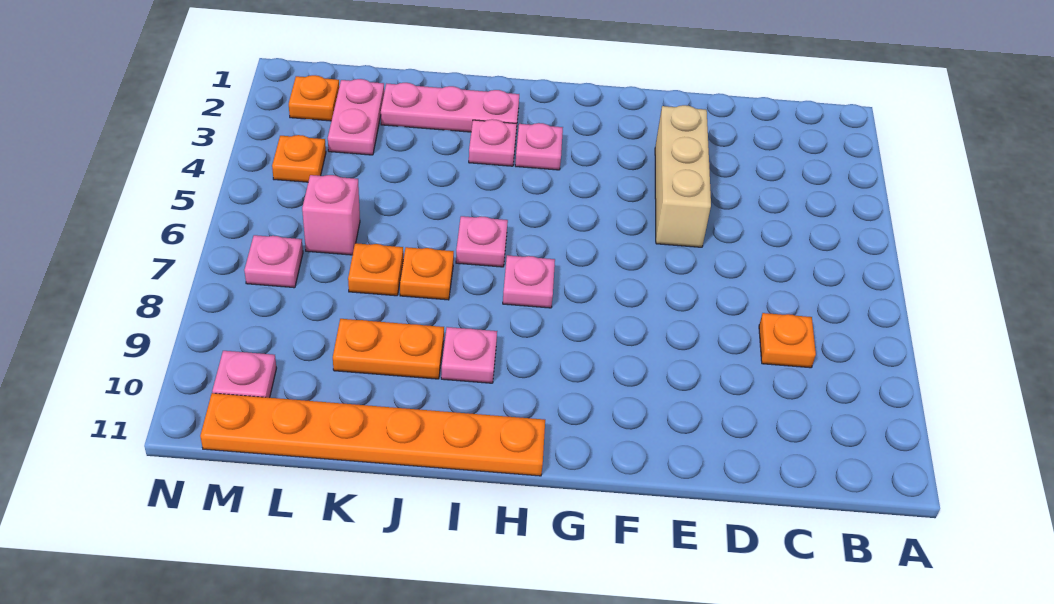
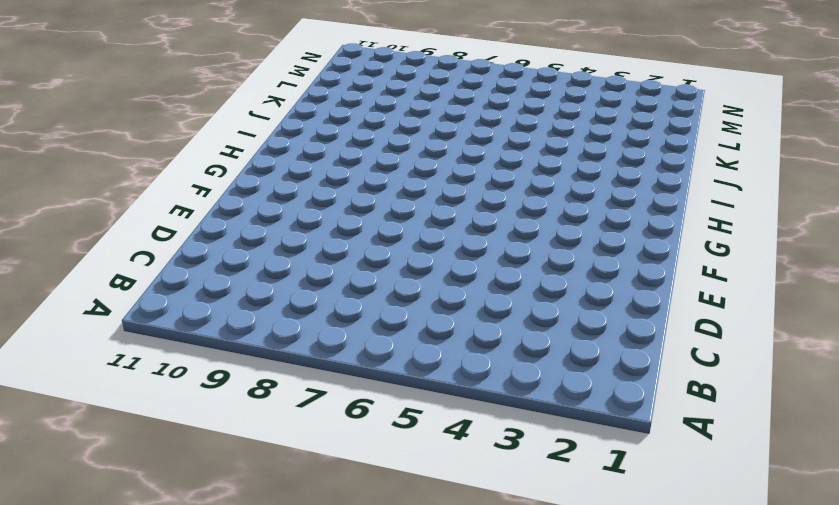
none -> orange plate C8 level 1
none -> tan brick E3:E5 level 1
none -> pink plate H3 level 1

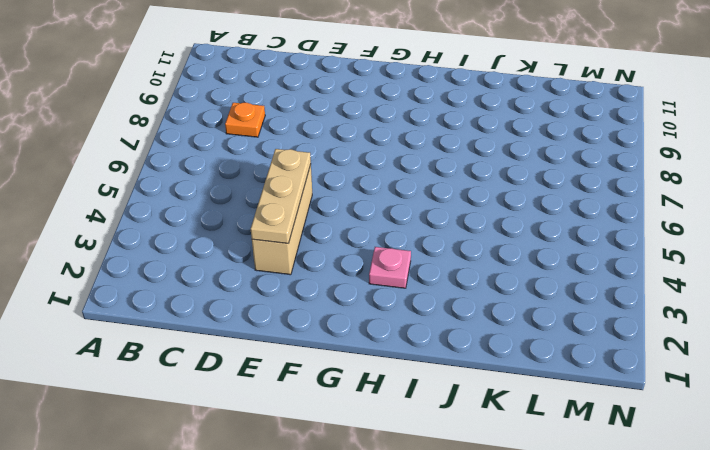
tan plate E3:E5 level 2 -> none
none -> pink plate H7 level 1
none -> orange plate H11:M11 level 1
none -> pink plate I2:K2 level 1

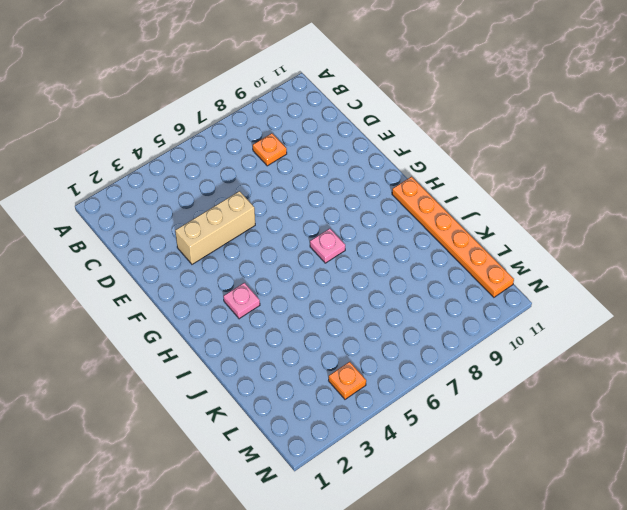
none -> pink plate I2:K2 level 1
none -> pink plate I3 level 1
none -> pink plate I6 level 1

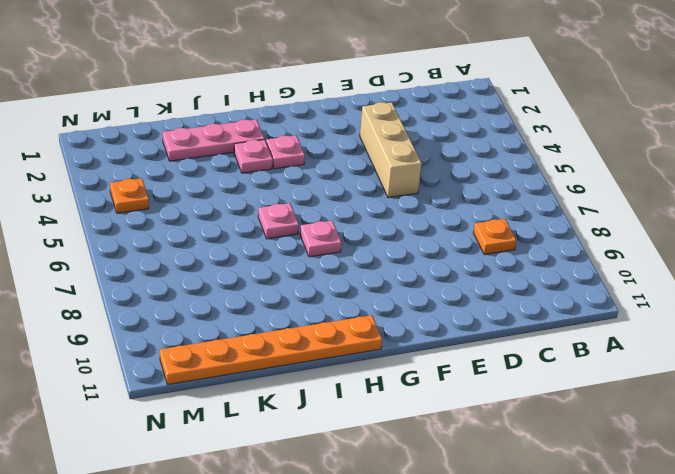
none -> pink plate I9 level 1
none -> orange plate J7 level 1
none -> orange plate J9:K9 level 1

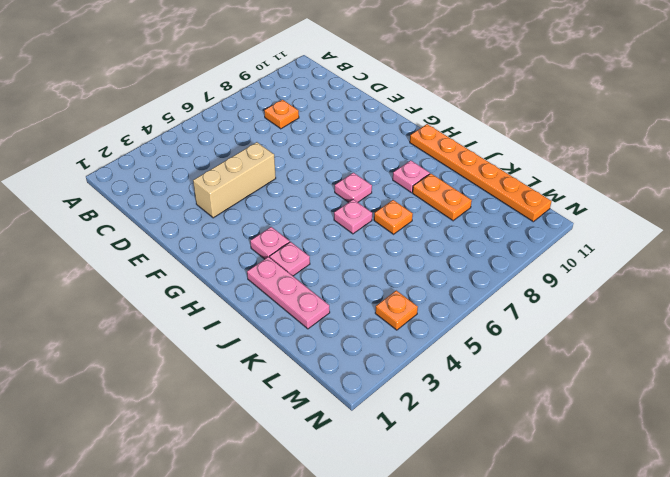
none -> orange plate K7 level 1
none -> pink plate L2:L3 level 1
none -> pink brick L6 level 1

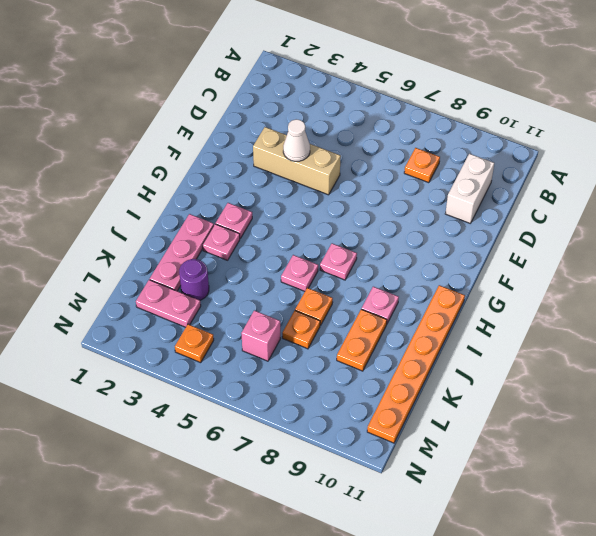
white brick C10:D10 level 1 -> none
white cone E4 level 2 -> none
purple round brick K3 level 1 -> none
none -> orange plate M2 level 1
none -> pink plate M7 level 1
none -> pink plate M10 level 1

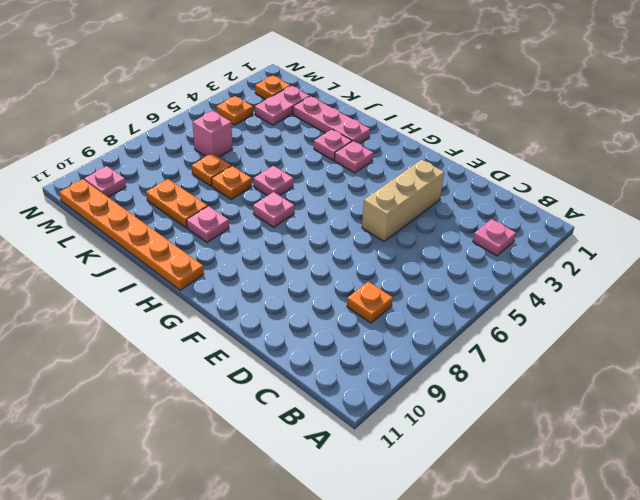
pink plate B3 level 1 -> pink plate M7 level 1

